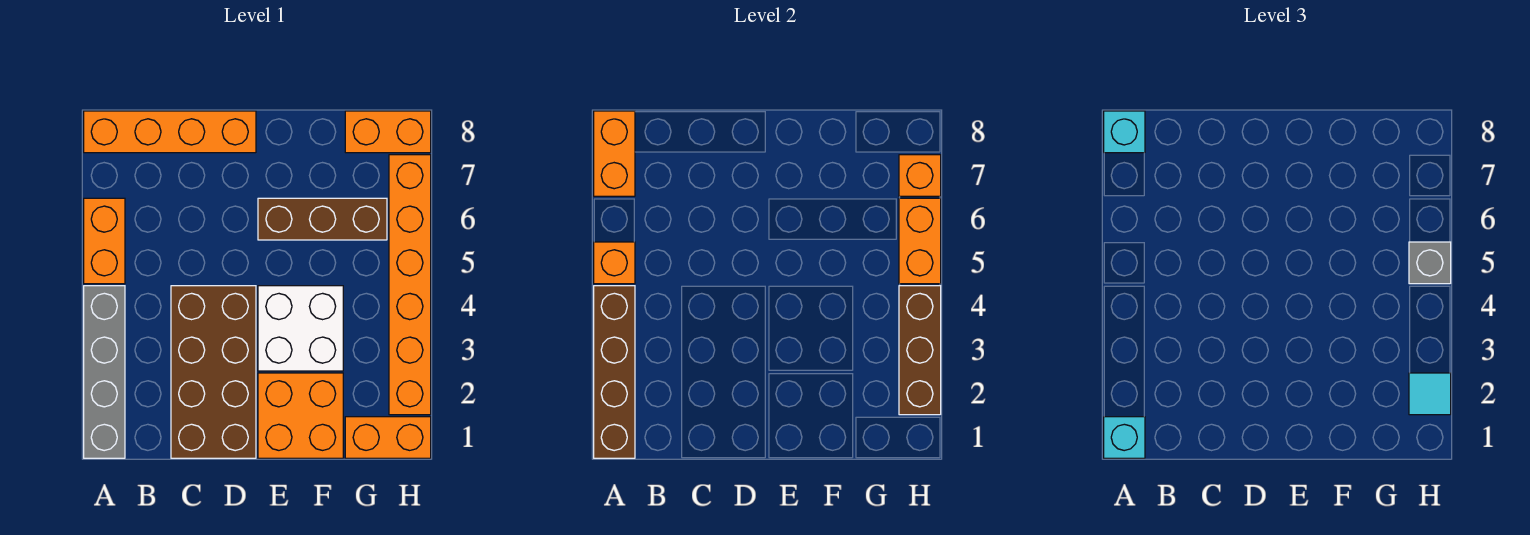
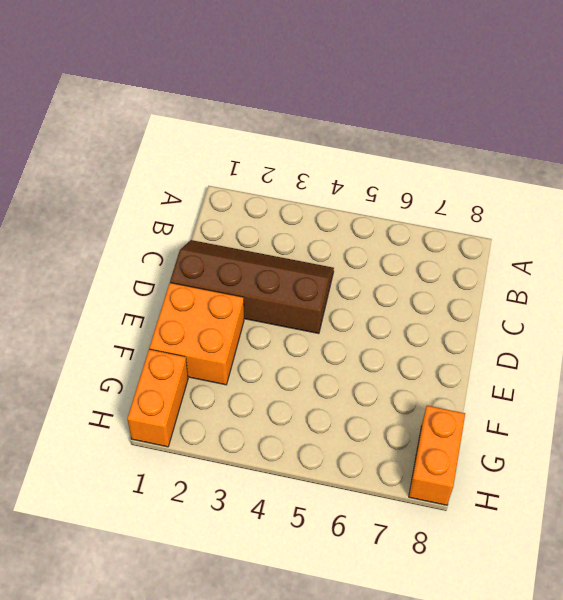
brown slope C1:D4 level 1 top D -> brown brick C1:D4 level 1
none -> grey brick A1:A4 level 1
none -> orange brick A5:A6 level 1
none -> orange brick A8:D8 level 1

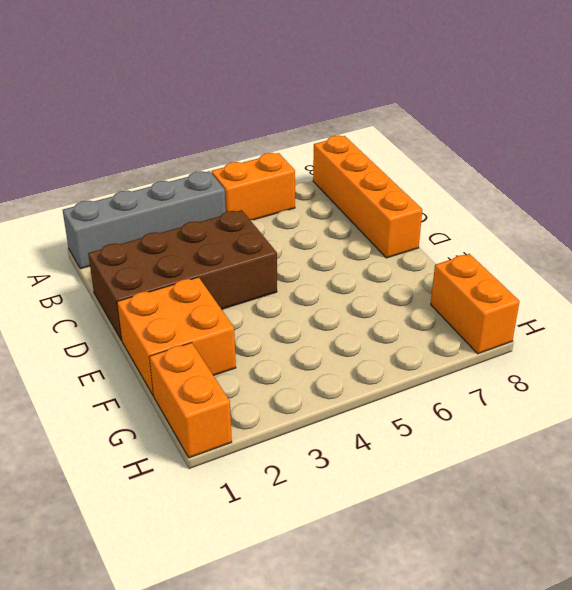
none -> white brick E3:F4 level 1
none -> brown brick E6:G6 level 1
none -> orange brick H2:H7 level 1

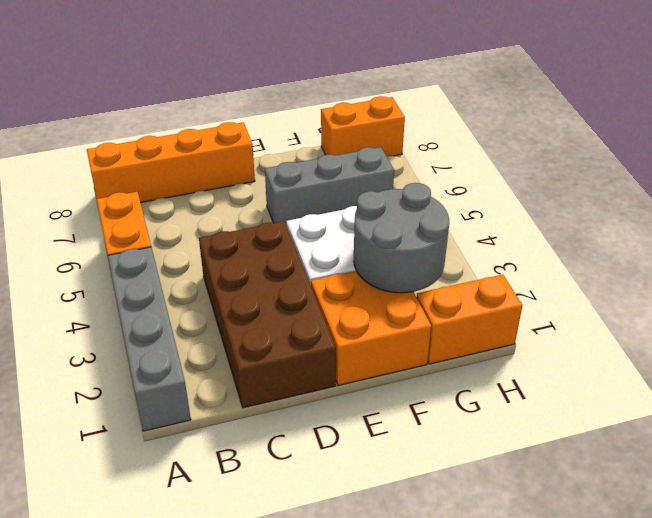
grey brick E6:G6 level 1 -> brown brick E6:G6 level 1
grey round brick F2:G3 level 2 -> none
none -> orange brick H2:H7 level 1
none -> brown brick A1:A4 level 2
none -> orange brick A5 level 2

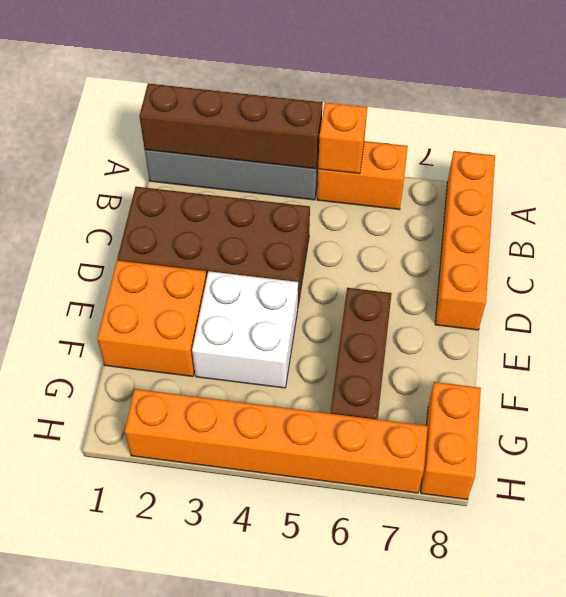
none -> orange brick G1:H1 level 1
none -> orange brick A7:A8 level 2
none -> brown brick H2:H4 level 2

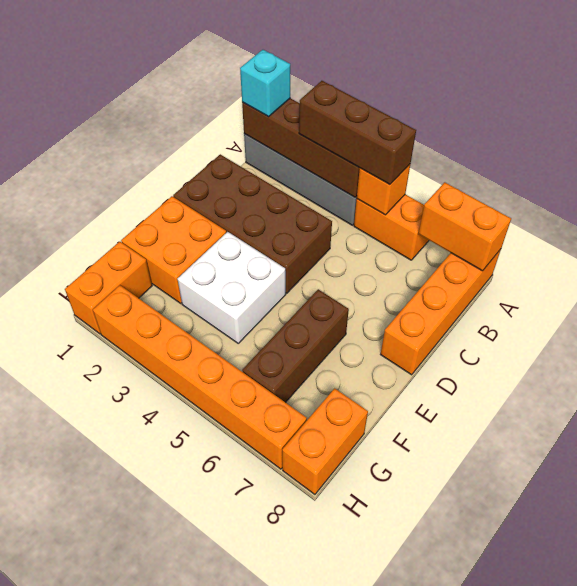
brown brick A3:A5 level 3 -> brown brick H2:H4 level 2
none -> orange brick H5:H6 level 2
none -> orange brick H7 level 2
none -> cyan brick A8 level 3

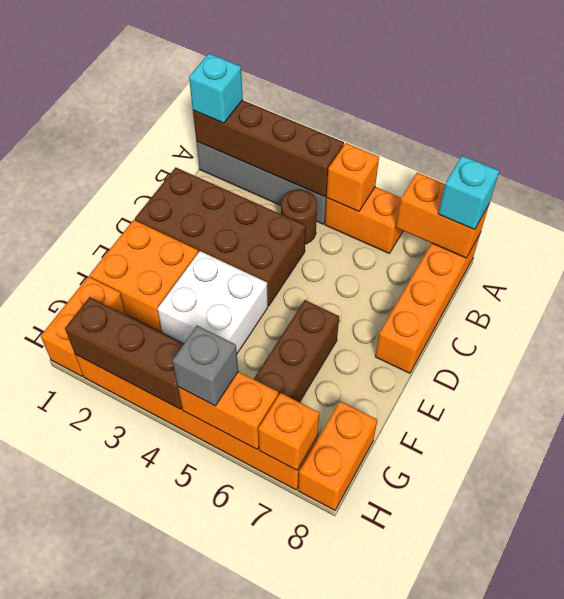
brown round brick B4 level 1 -> none
none -> cyan tile H2 level 3

